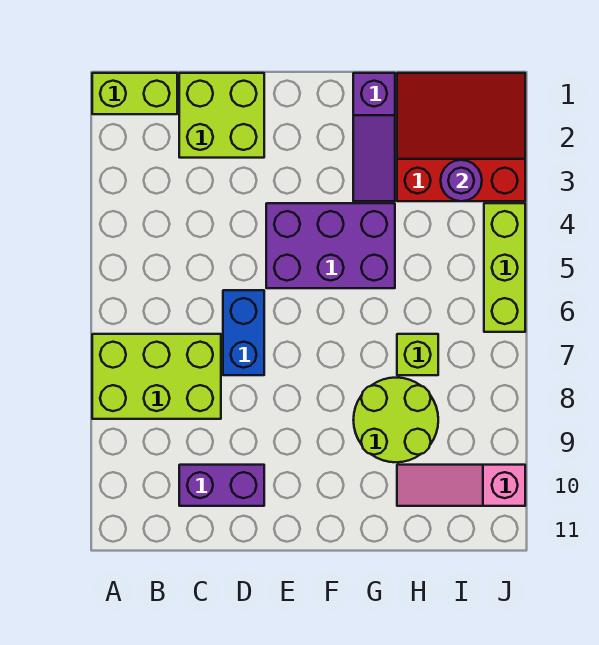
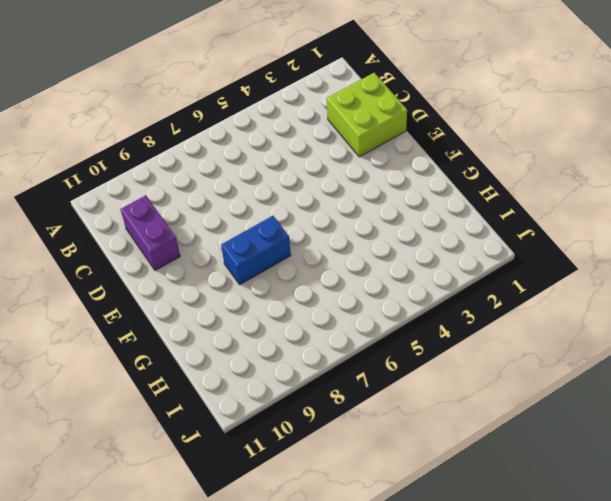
blue brick F7:F8 level 1 -> blue brick D6:D7 level 1
none -> lime brick A1:B1 level 1
none -> lime brick A7:C8 level 1
none -> purple brick E4:G5 level 1

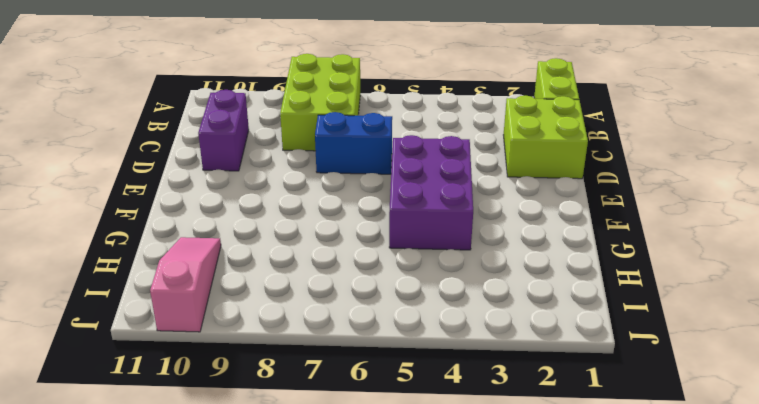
none -> purple slope G1:G3 level 1 top 1
none -> lime round brick G8:H9 level 1
none -> red slope H1:J3 level 1 top 3

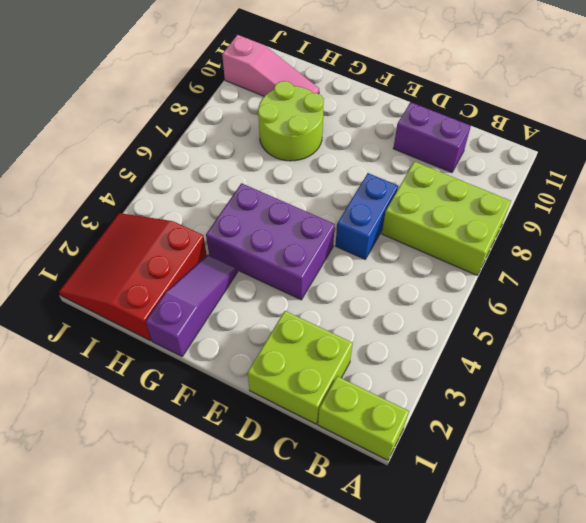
red slope H1:J3 level 1 top H -> red slope H1:J3 level 1 top 3
none -> lime brick H7 level 1
none -> lime brick J4:J6 level 1
none -> purple round brick I3 level 2

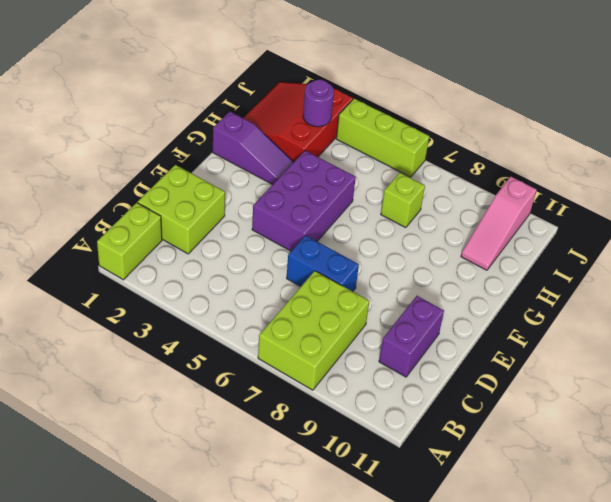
none -> lime round brick G8:H9 level 1

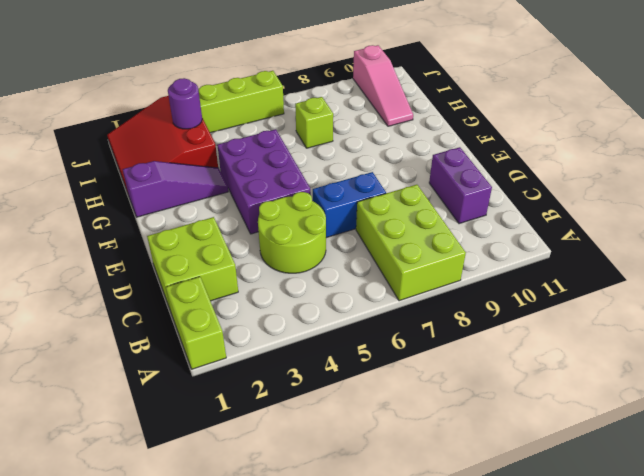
lime round brick C4:D5 level 1 -> lime round brick G8:H9 level 1

